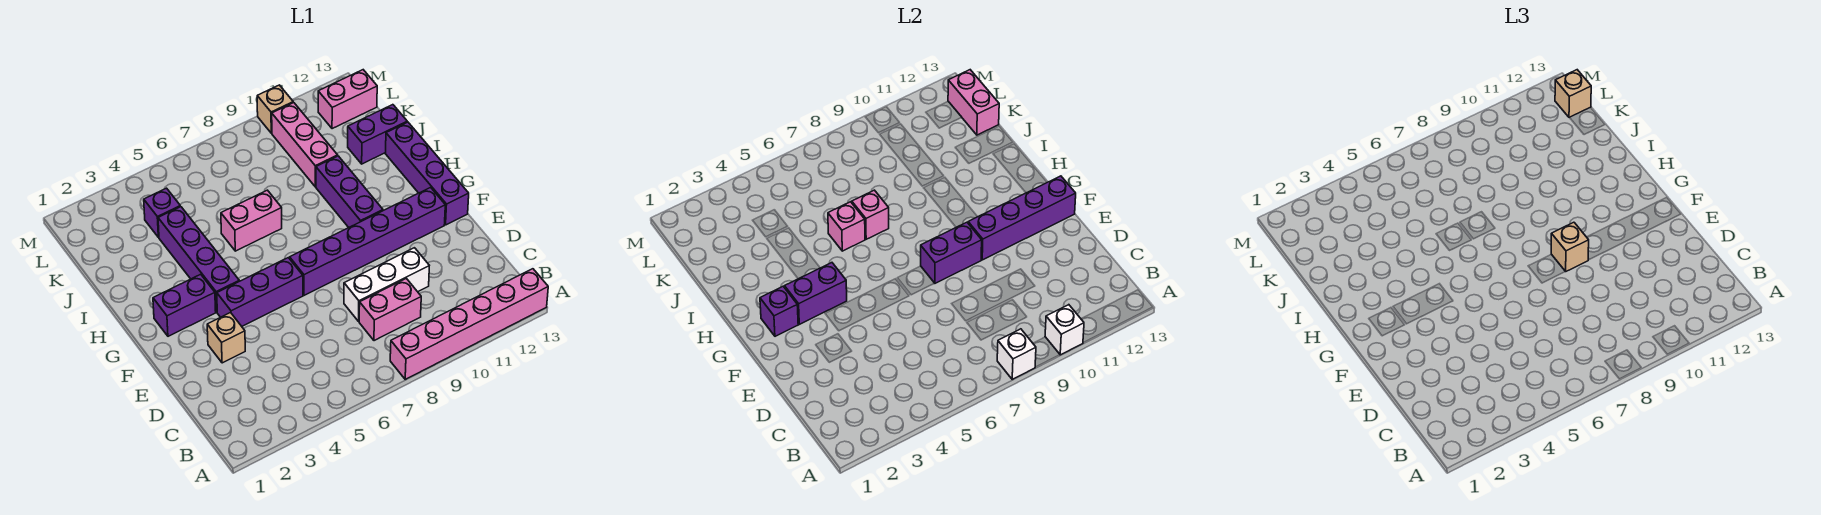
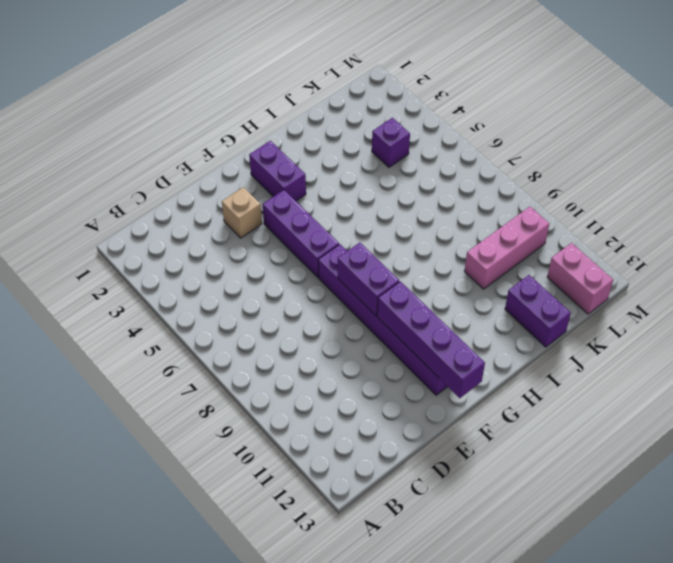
none -> pink brick A8:A13 level 1
none -> pink brick C8:C9 level 1
none -> white brick D8:D10 level 1

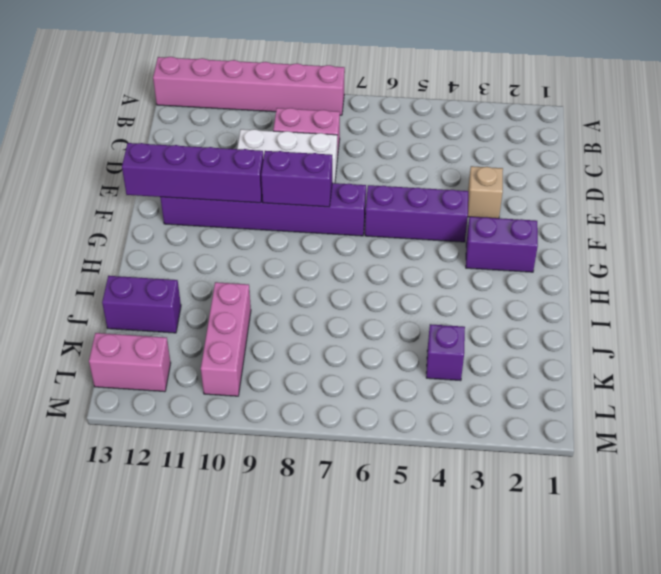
none -> purple brick F13:I13 level 1
none -> purple brick G4:J4 level 1
none -> purple brick G10:I10 level 1

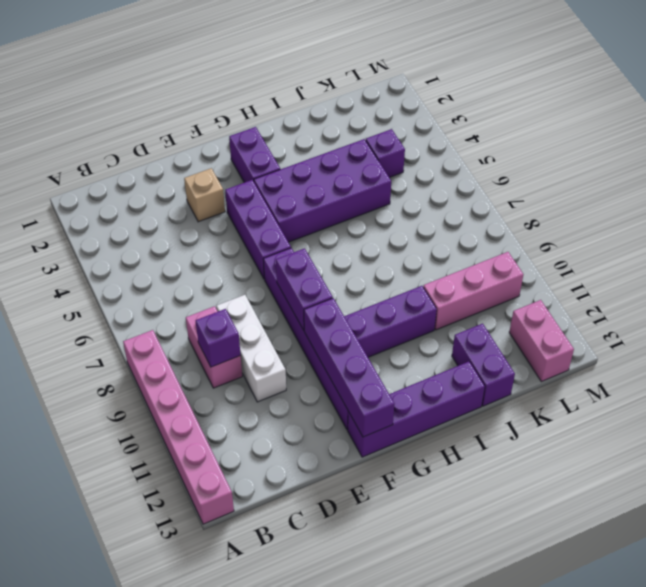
purple brick C9 level 2 -> purple brick G2 level 2
purple brick G4:J5 level 1 -> purple brick G4:J4 level 1
none -> pink brick I6:I7 level 1
none -> tan brick M10 level 1
none -> white brick A8 level 2

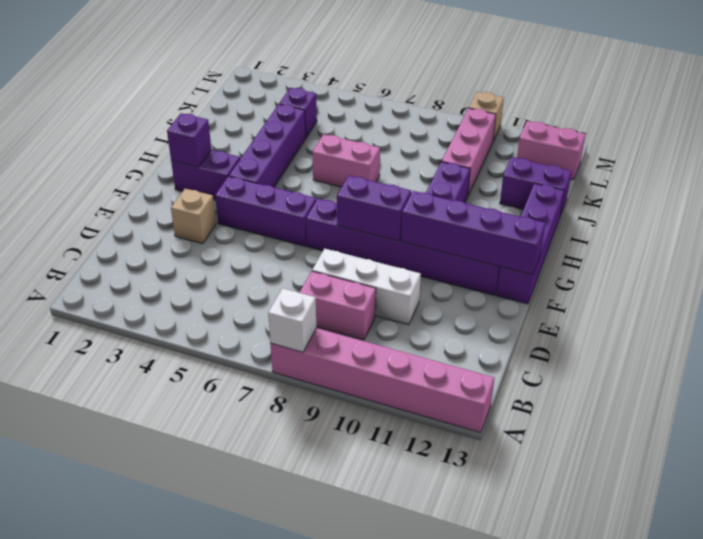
none -> white brick A10 level 2
none -> purple brick G3:G4 level 2
none -> pink brick I6 level 2

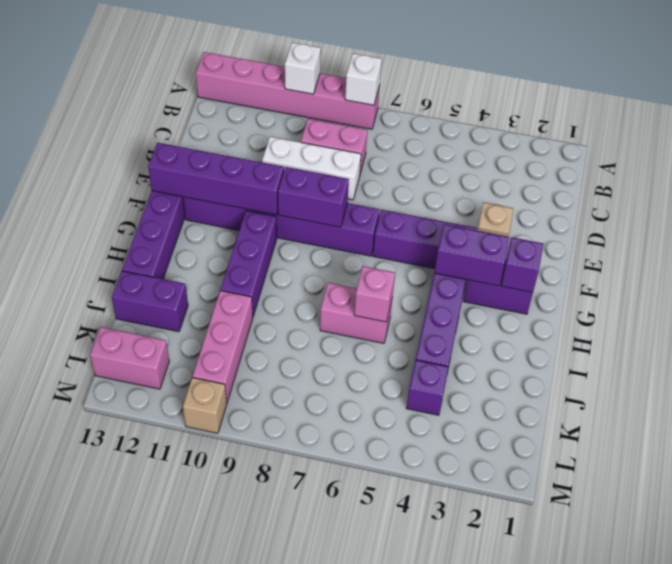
none -> pink brick I7 level 2
none -> pink brick K13:L13 level 2
none -> tan brick F9 level 3

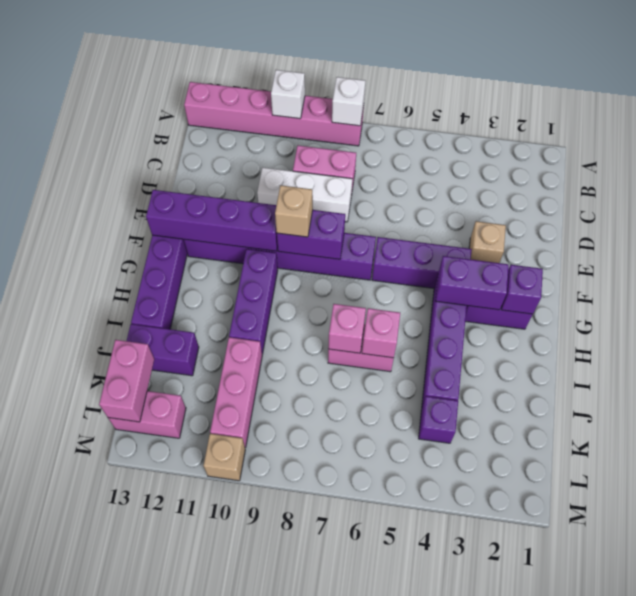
none -> tan brick L13 level 3

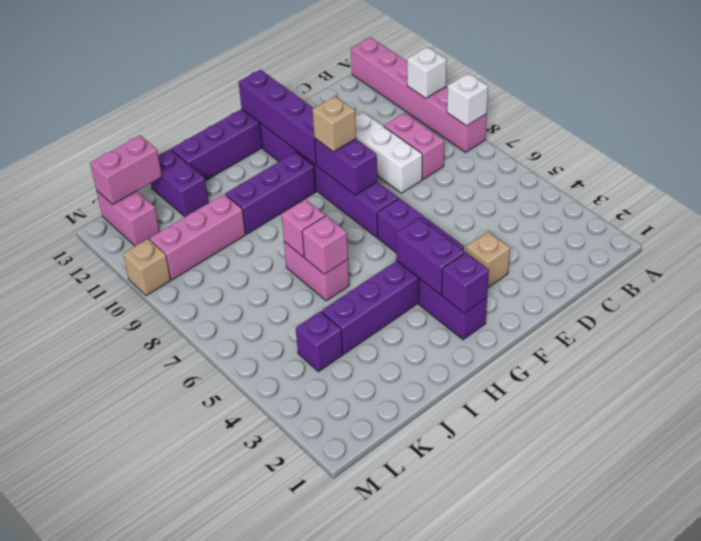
none -> tan brick L13 level 3

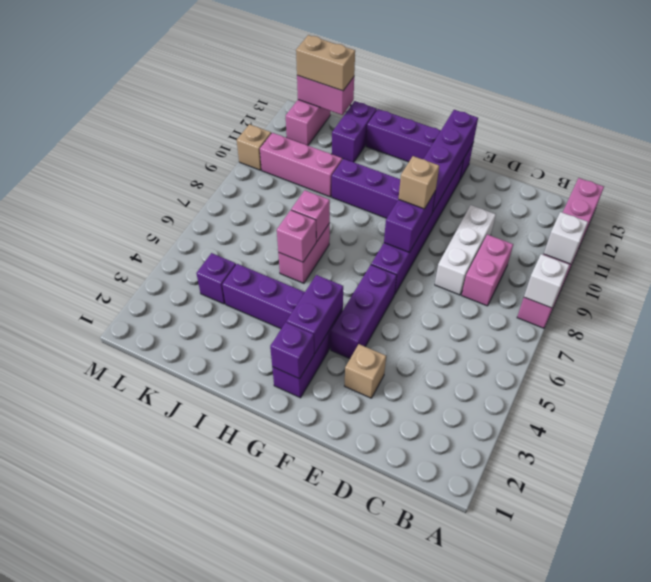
tan brick K13:L13 level 3 -> tan brick L13 level 3

